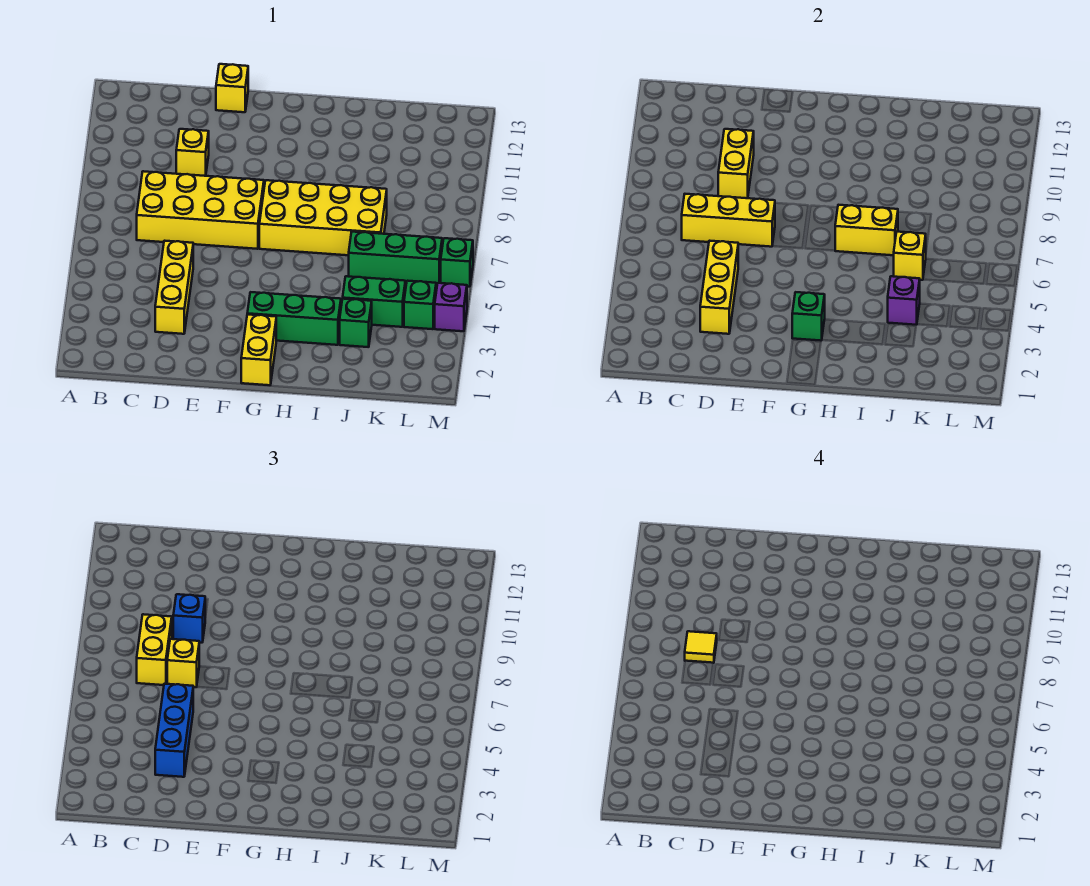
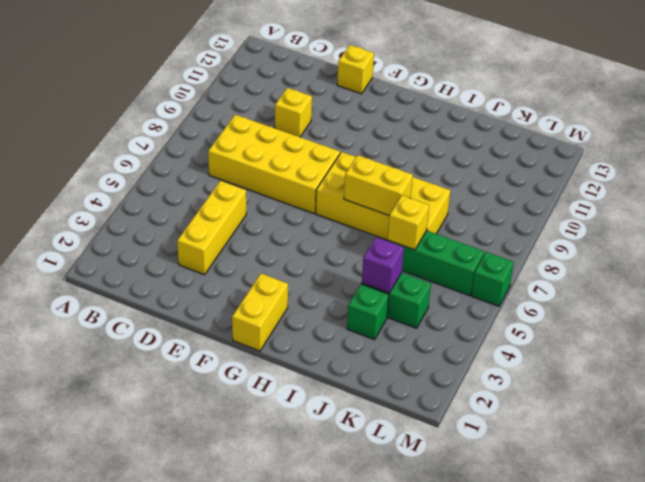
none -> green brick G3:I3 level 1
none -> green brick L4 level 1
none -> purple brick M4 level 1

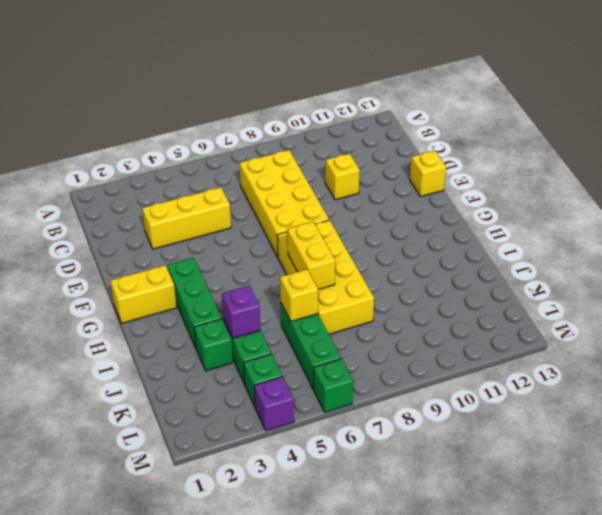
none -> yellow brick C7:E7 level 2
none -> yellow brick D3:D5 level 2
none -> yellow brick D9:D10 level 2

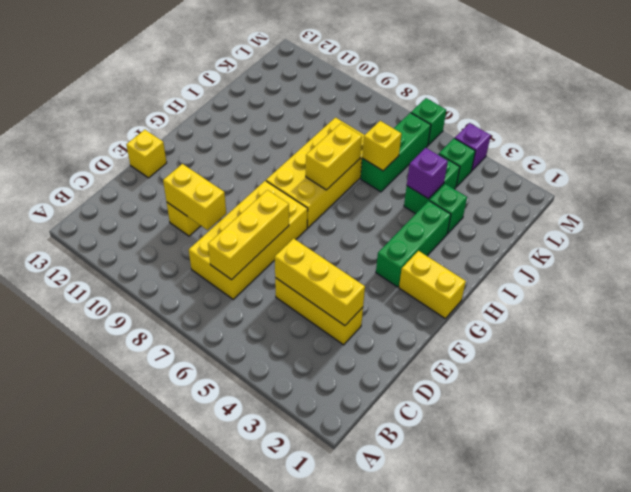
none -> green brick G3 level 2
none -> yellow brick C7:C8 level 3
none -> blue brick D3:D5 level 3

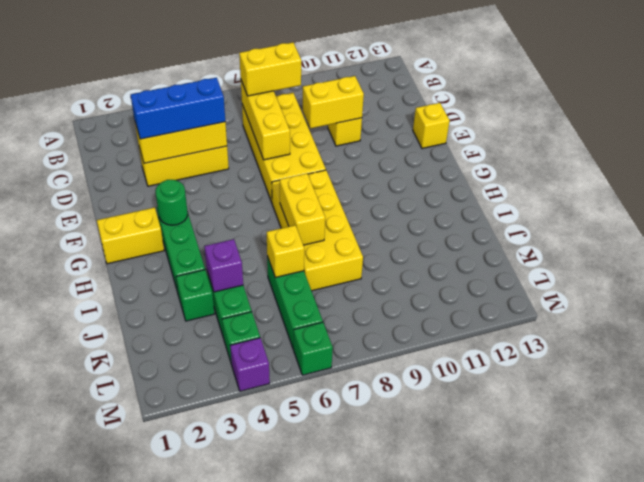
green round brick G3 level 2 -> green brick G3 level 2
none -> yellow brick D7 level 3
none -> blue brick D9 level 3
none -> yellow tile C8 level 4

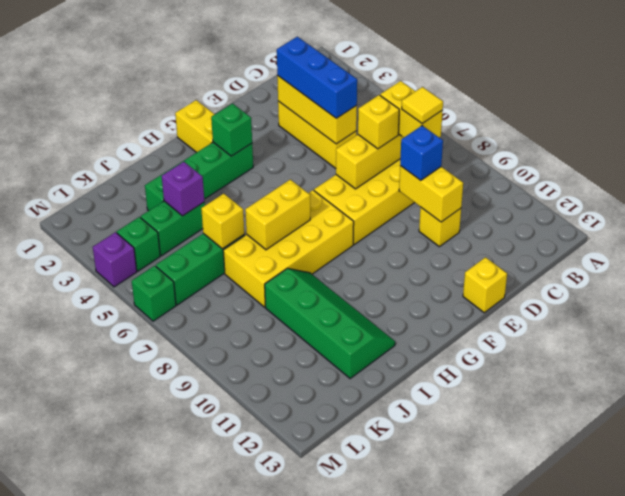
green slope I9:J12 level 1 top J -> none

